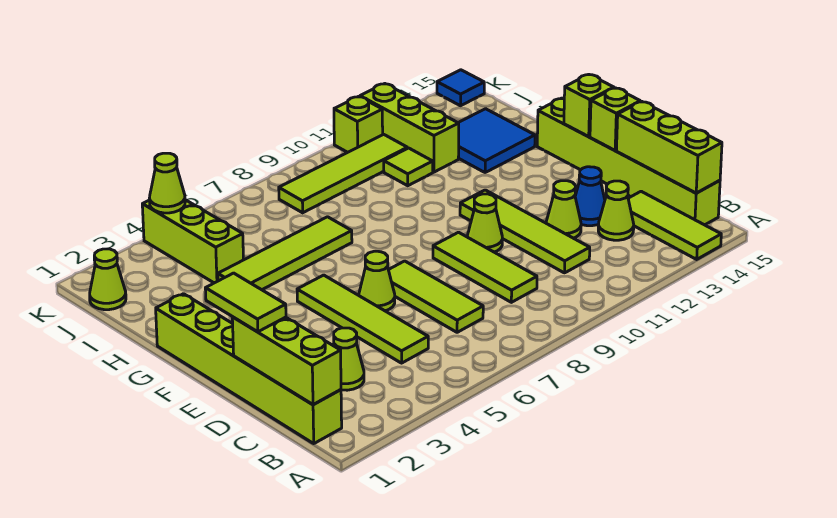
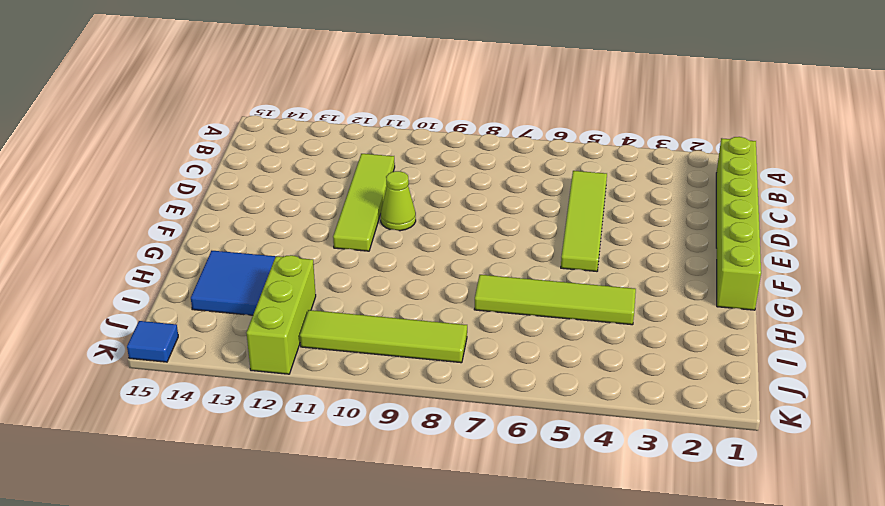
none -> lime tile A14:C14 level 1
none -> lime brick B15:G15 level 1
none -> lime cone C3 level 1

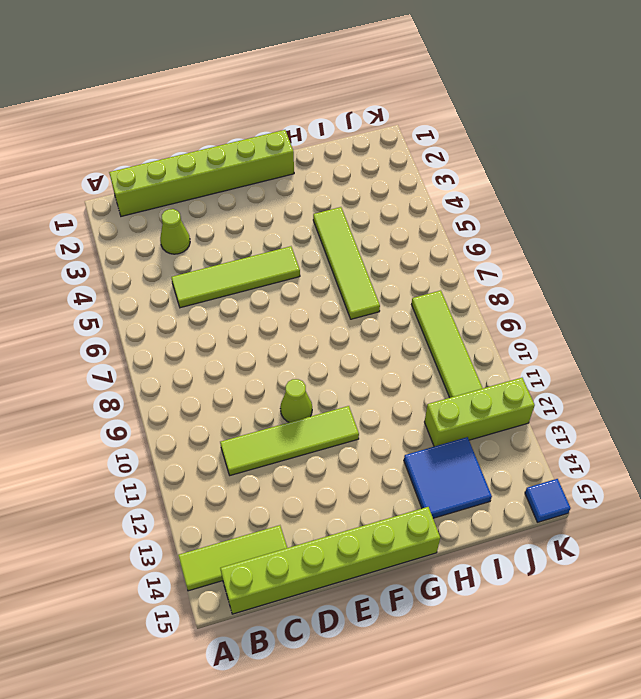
none -> lime tile C7:E7 level 1
none -> lime tile C9:E9 level 1
none -> lime cone C13 level 1

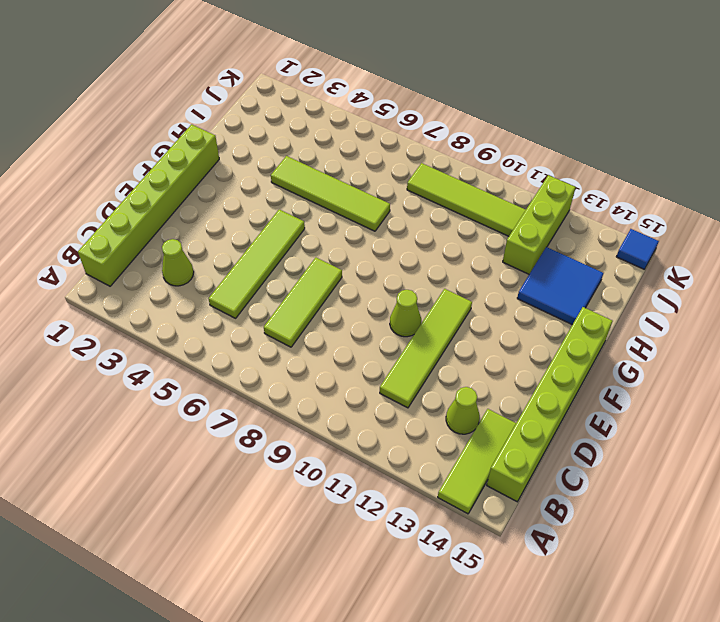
none -> lime tile C9:E9 level 1
none -> lime cone D12 level 1
none -> blue cone D13 level 1

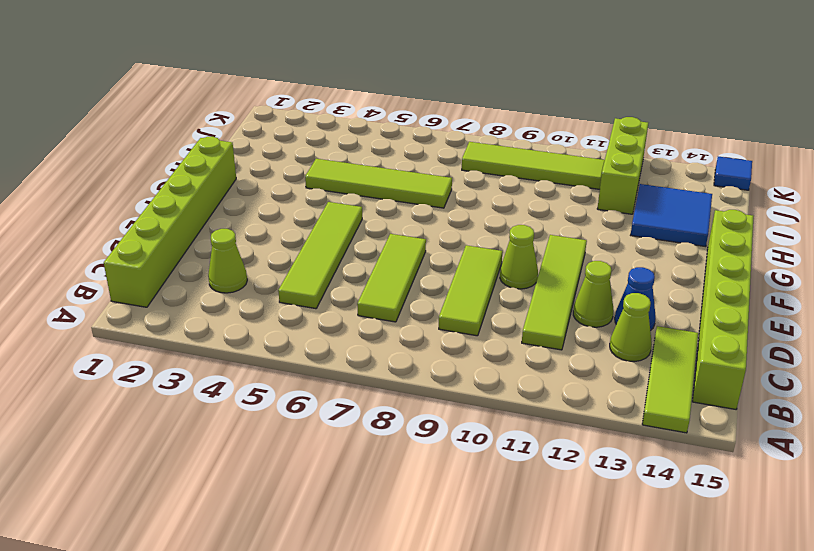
none -> lime cone E6 level 1
none -> lime brick I4:K4 level 1
none -> lime tile I11 level 1

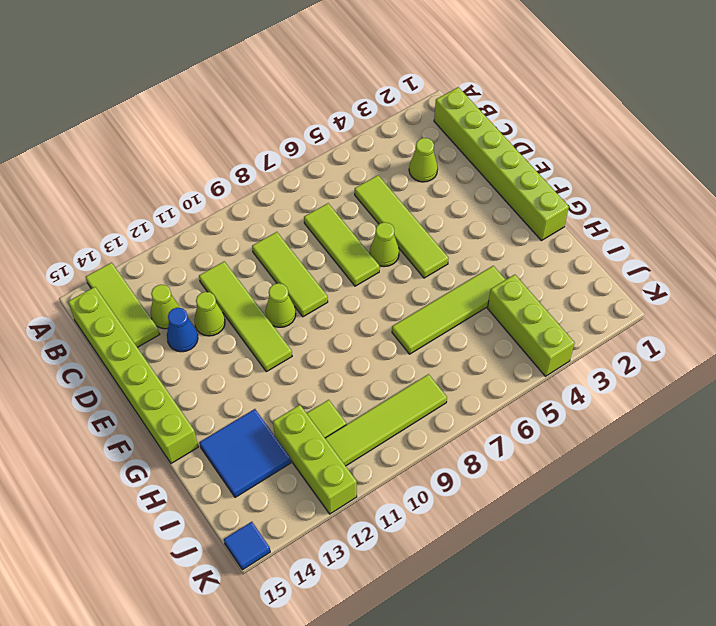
none -> lime cone J1 level 1
none -> lime brick K11 level 1
none -> lime brick B1:D1 level 2

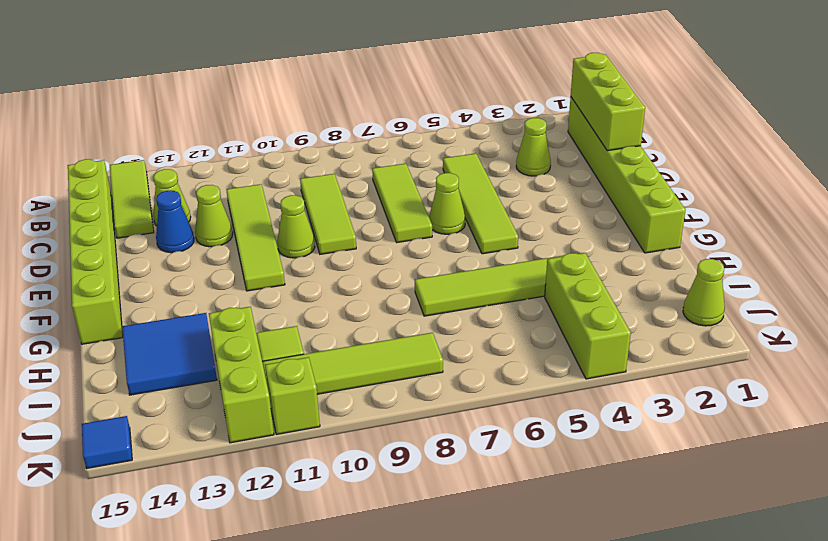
none -> lime brick B15:D15 level 2
none -> lime brick E15 level 2
none -> lime brick F15 level 2

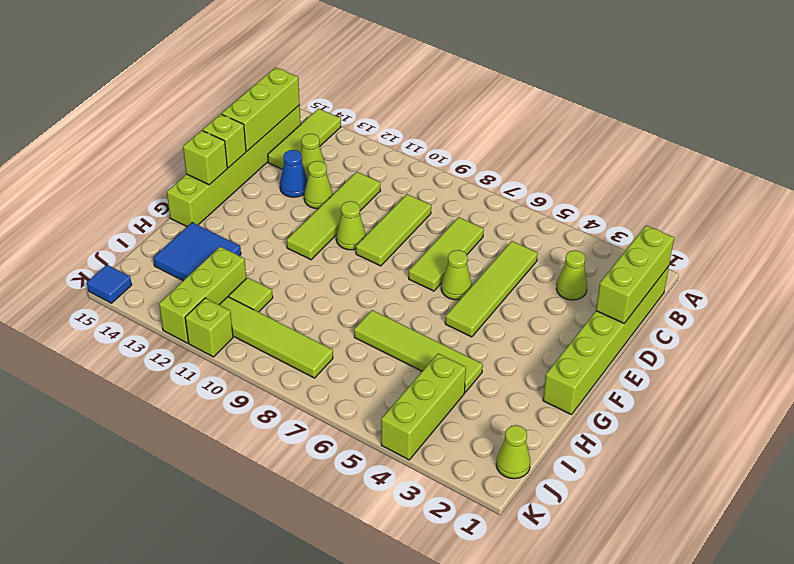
none -> lime cone K4 level 2
none -> lime tile D1:E1 level 3

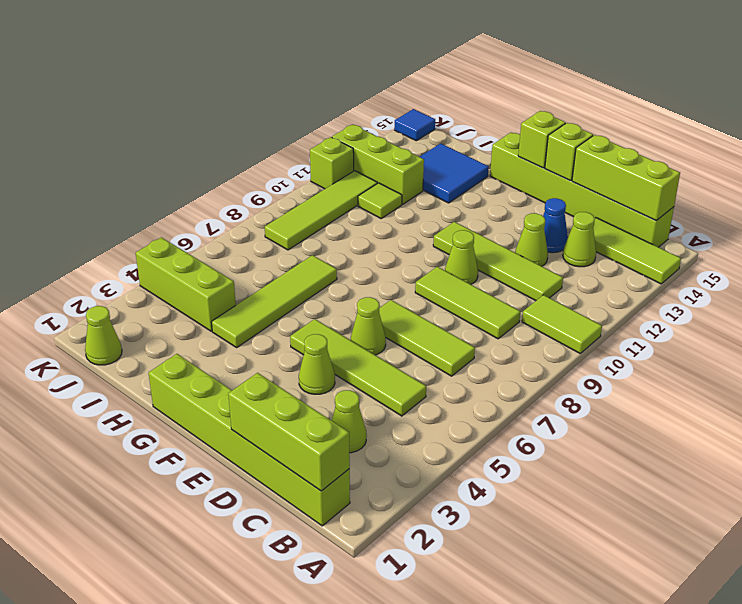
lime tile A10:B10 level 1 -> lime tile D1:E1 level 3
lime cone E4 level 1 -> lime cone K4 level 2

